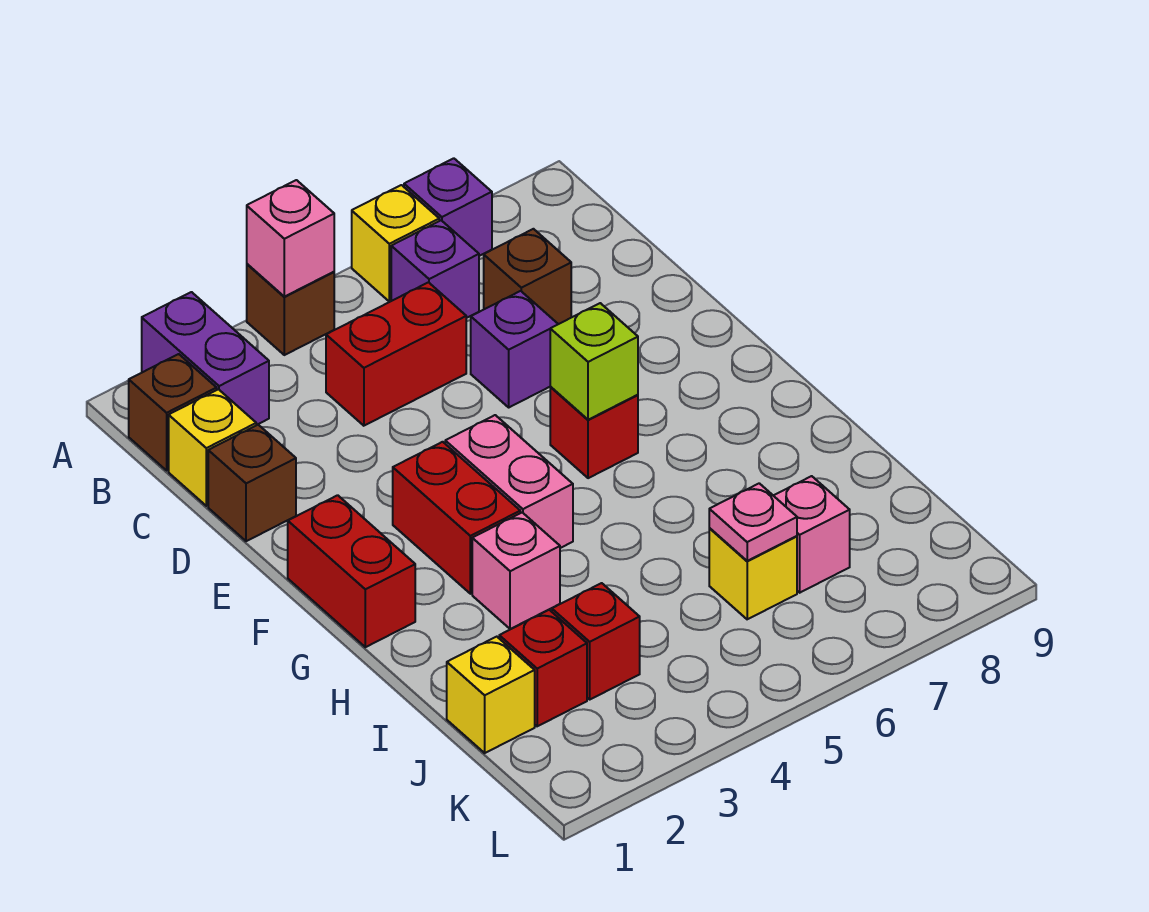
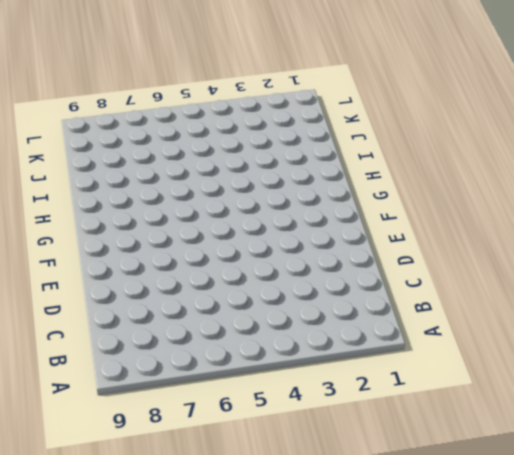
none -> purple brick A2:B2 level 1
none -> brown brick A4 level 1
none -> yellow brick A6 level 1

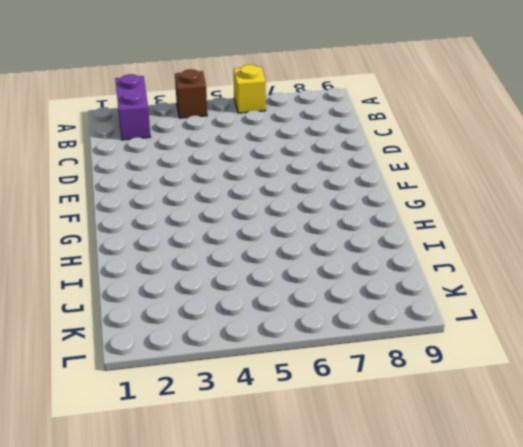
none -> purple brick A7 level 1
none -> brown brick B1 level 1
none -> purple brick B6 level 1

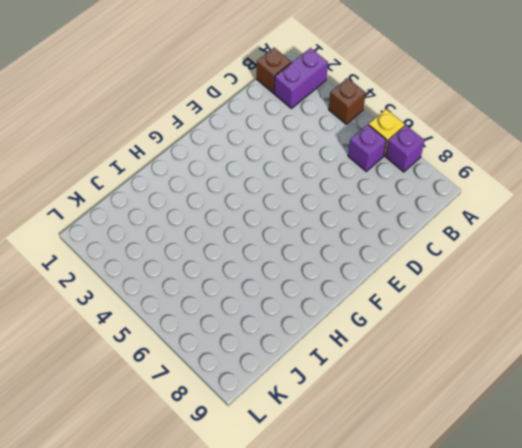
none -> yellow brick C1 level 1
none -> red brick C4:C5 level 1
none -> brown brick C7 level 1

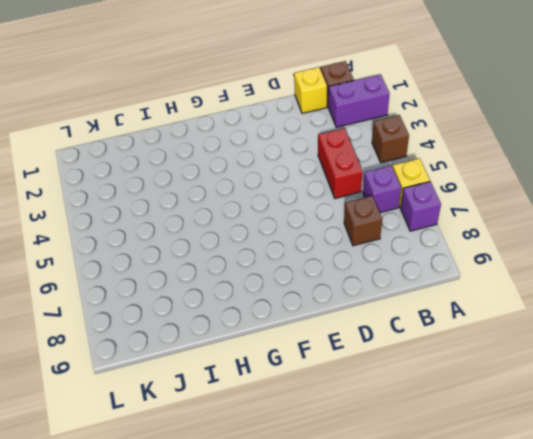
none -> brown brick D1 level 1
none -> purple brick D6 level 1
none -> red brick F1:G1 level 1

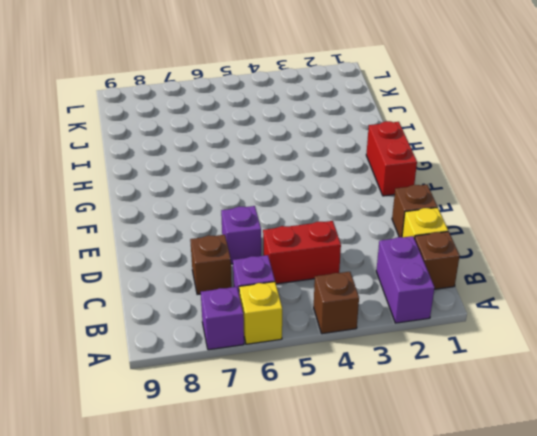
none -> red brick F3:G3 level 1
none -> pink brick F4:G4 level 1
none -> red brick F6 level 1

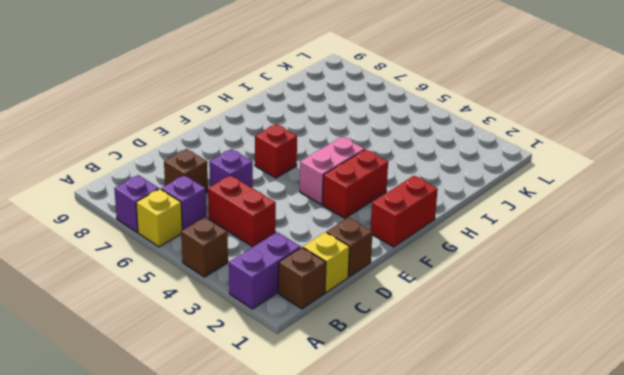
none -> pink brick H3 level 1
none -> yellow brick J1 level 1
none -> red brick J2 level 1

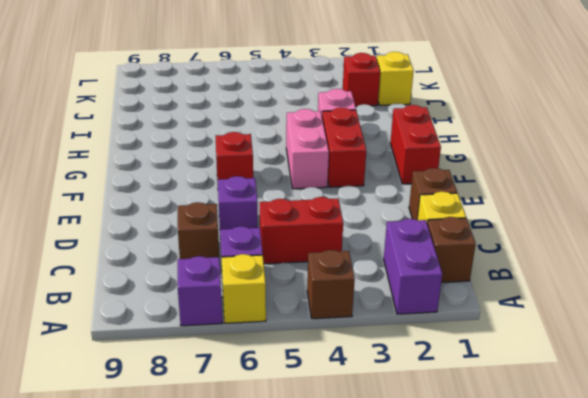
none -> red brick J3 level 1
none -> yellow brick J6 level 1
none -> pink brick J7 level 1

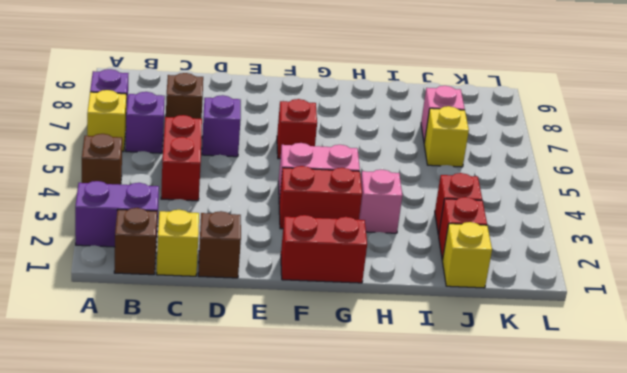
none -> pink brick A4 level 2
none -> lime brick F6 level 2
none -> pink plate J6 level 2

